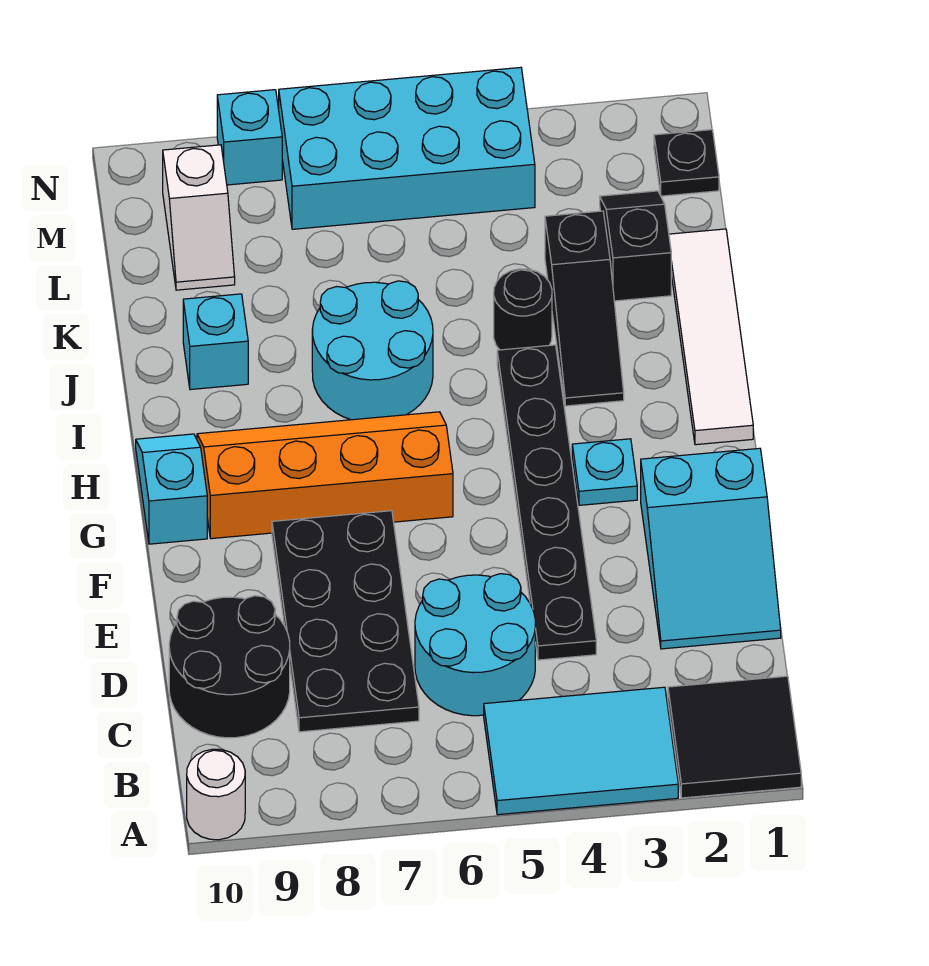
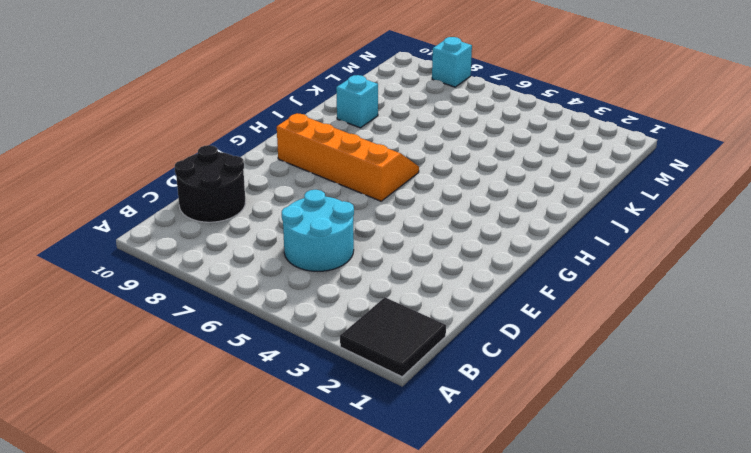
none -> cyan tile A3:B5 level 1
none -> white round brick A10 level 1
none -> black plate C7:F8 level 1

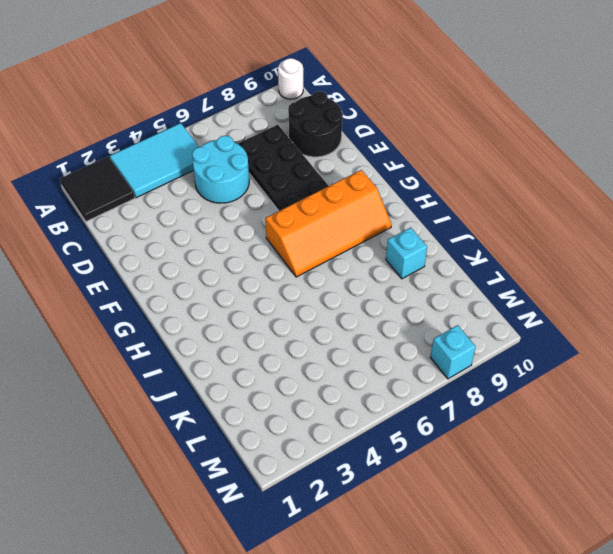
none -> cyan slope D1:F2 level 1 top F
none -> black plate D4:I4 level 1
none -> cyan plate G3 level 1

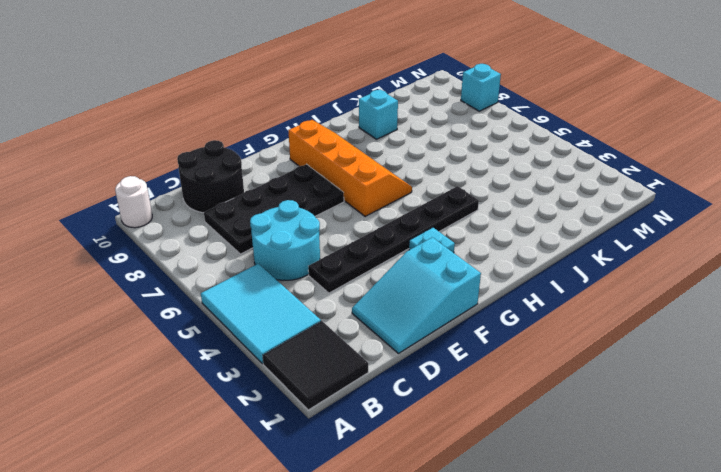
none -> cyan slope G10:H10 level 1 top G
none -> white tile H1:K1 level 1
none -> black slope I3:K3 level 1 top K

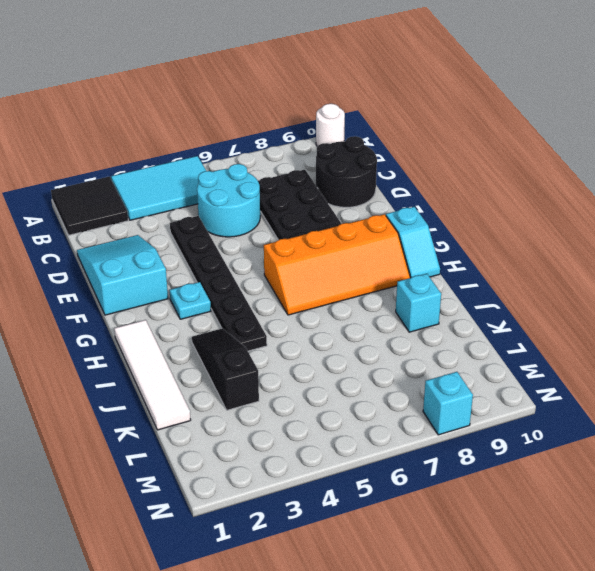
none -> cyan round brick I6:J7 level 1
none -> black round brick J4 level 1
none -> black slope K2:L2 level 1 top K

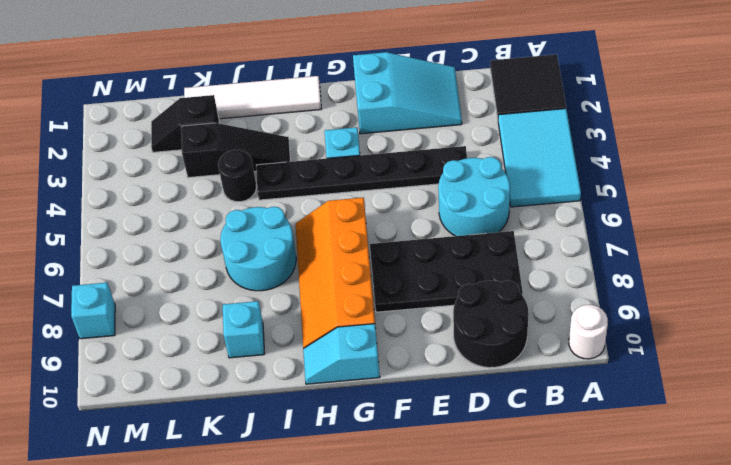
none -> white slope L9:M9 level 1 top M
none -> black plate M1 level 1
none -> cyan brick M4:N7 level 1

